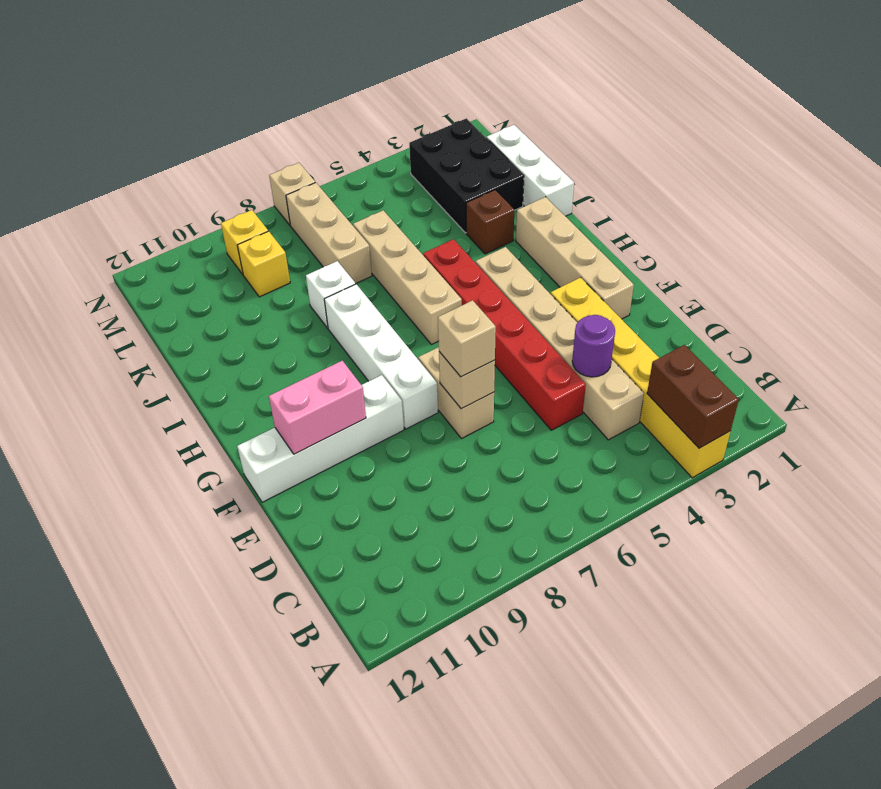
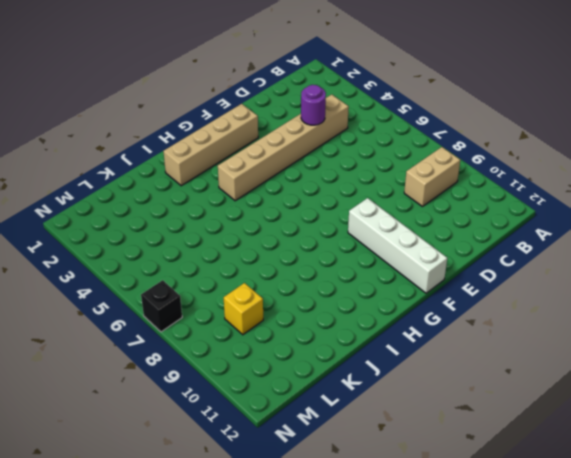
tan brick B9:C9 level 1 -> tan brick E7:F7 level 1
black brick N7 level 1 -> tan brick N7 level 1
none -> yellow brick A3:F3 level 1
none -> red brick D5:I5 level 1
none -> white brick F8:I8 level 1

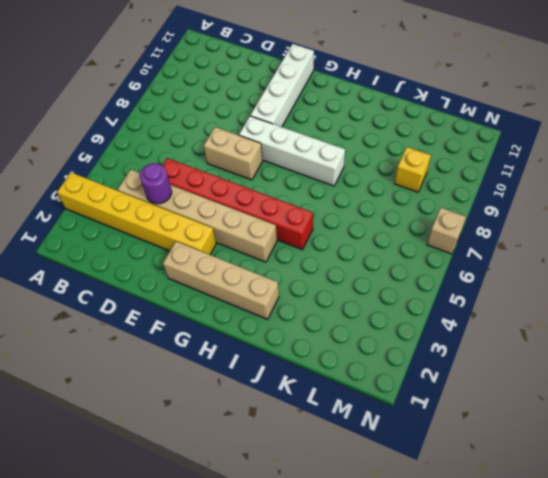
none -> tan brick H6:K6 level 1
none -> white brick J1:L1 level 1
none -> brown brick J3 level 1

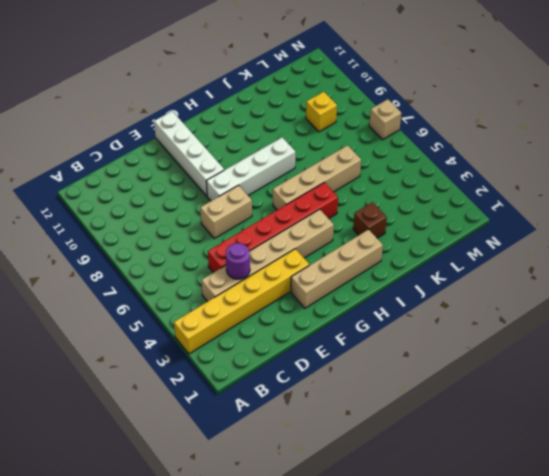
none -> white brick J1:L1 level 1
none -> white brick J8 level 1
none -> black brick K2:M3 level 1

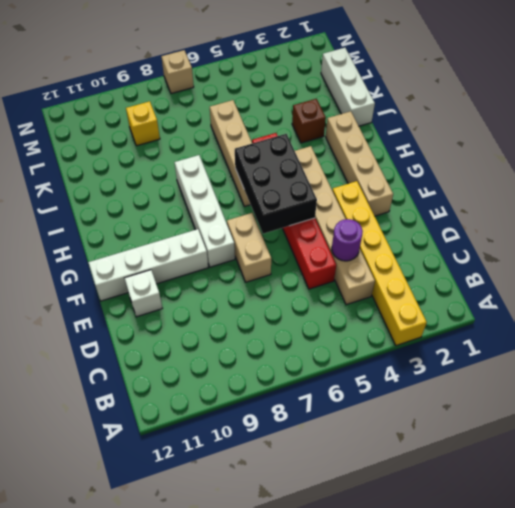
white brick E11 level 1 -> white brick J8 level 1
black brick F5:H6 level 2 -> black brick K2:M3 level 1
none -> tan brick K7:M7 level 1
none -> yellow brick M9 level 1
none -> brown brick A3:B3 level 2

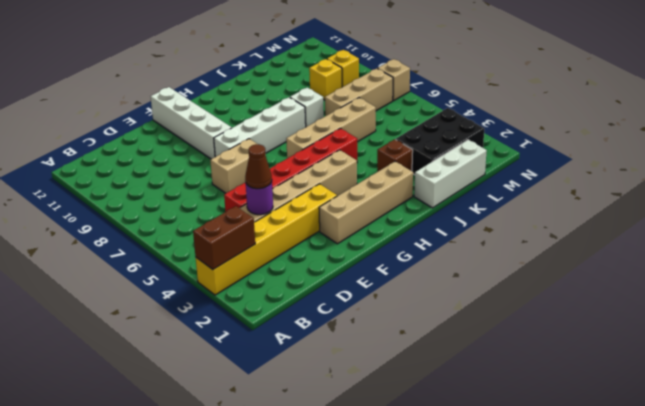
brown cone D4 level 3 -> none
none -> tan brick E7 level 2
none -> pink brick F10:F11 level 2
none -> tan brick E7 level 3

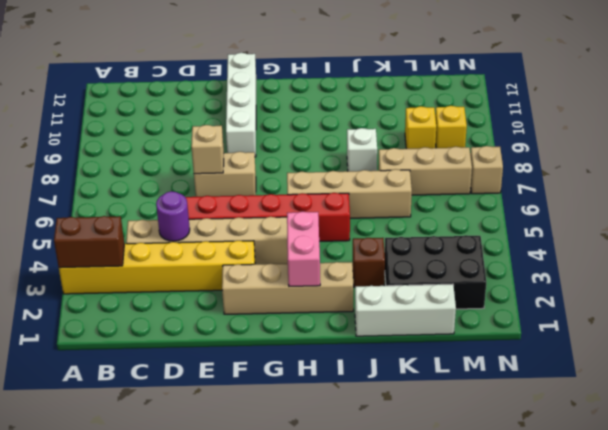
pink brick H2:H3 level 2 -> pink brick F10:F11 level 2
none -> white brick F8:I8 level 1
none -> tan brick E7 level 3

